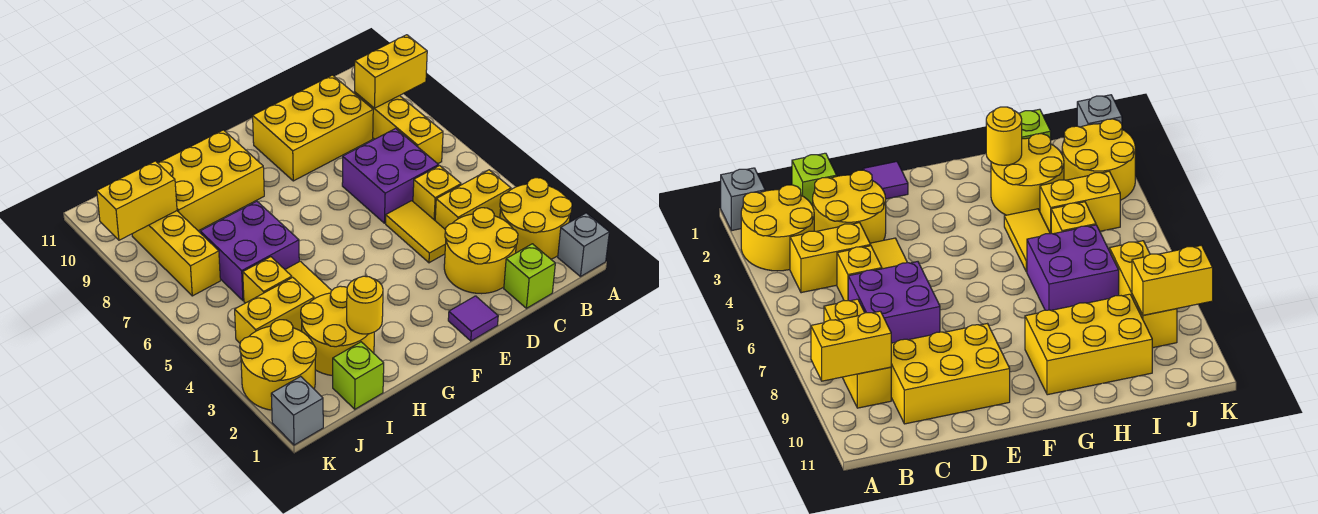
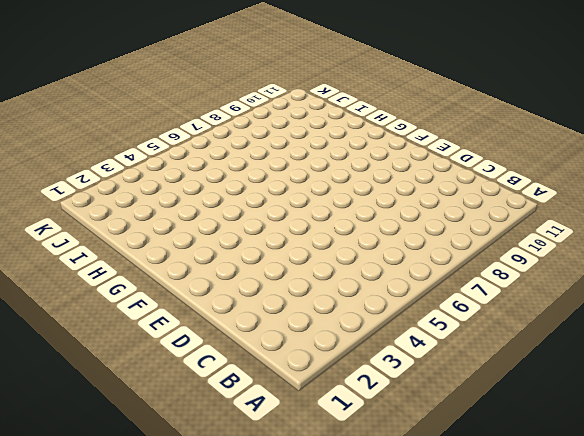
none -> grey brick A1 level 1
none -> yellow round brick A2:B3 level 1
none -> yellow brick B4:C4 level 1

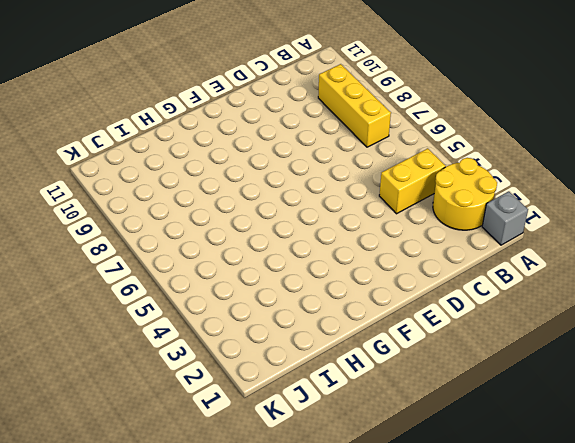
none -> lime brick C1 level 1
none -> yellow round brick C2:D3 level 1
none -> yellow brick C5 level 1

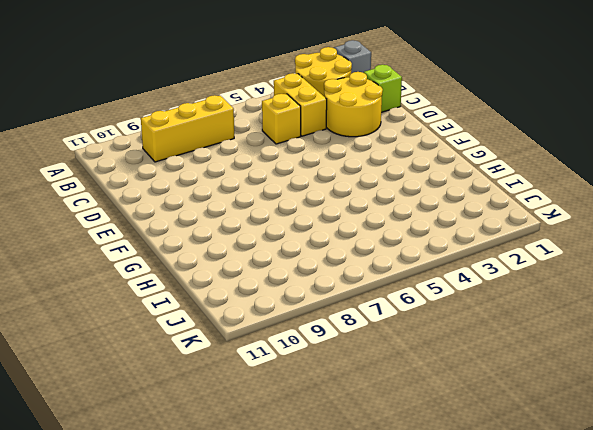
none -> purple brick C6:D7 level 1
none -> yellow brick C9:E10 level 1
none -> yellow tile D4:D5 level 1

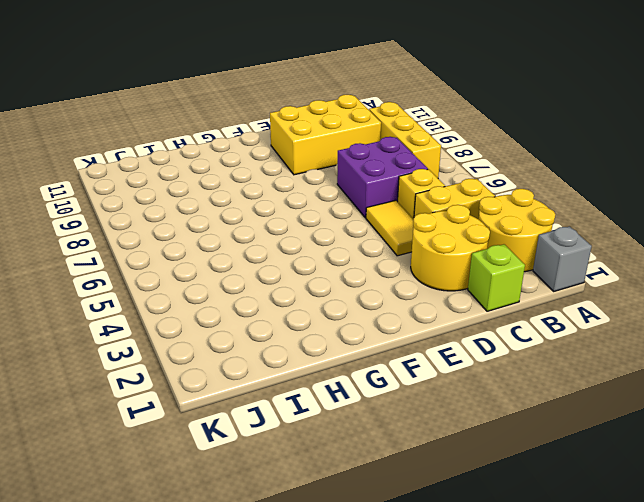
none -> purple tile E1 level 1
none -> yellow brick G9:I10 level 1
none -> yellow round brick H2:I3 level 1

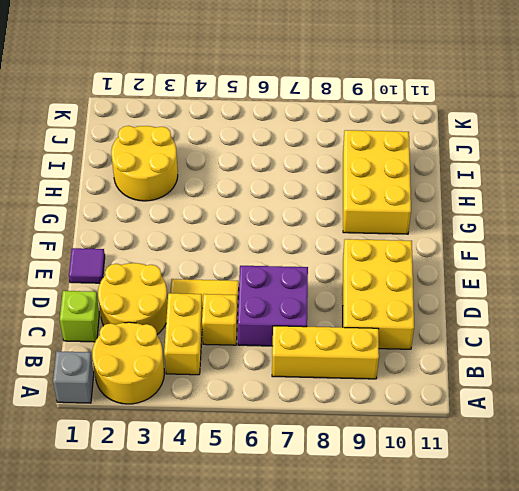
none -> yellow tile H4:H5 level 1
none -> purple brick H6:I7 level 1
none -> lime brick I1 level 1

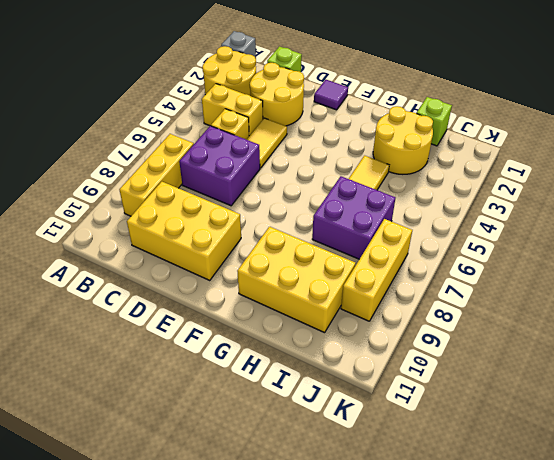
none -> yellow brick I4:J4 level 1
none -> yellow brick I5 level 1
none -> yellow round brick J2:K3 level 1

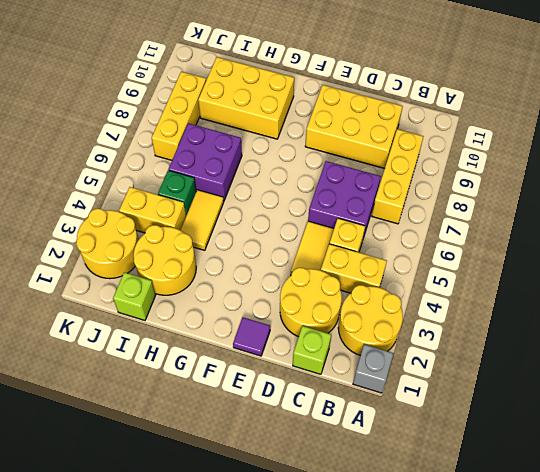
green brick I5 level 1 -> yellow brick I5 level 1
none -> grey brick K1 level 1
none -> yellow brick A9:B9 level 2
none -> yellow round brick H2 level 2

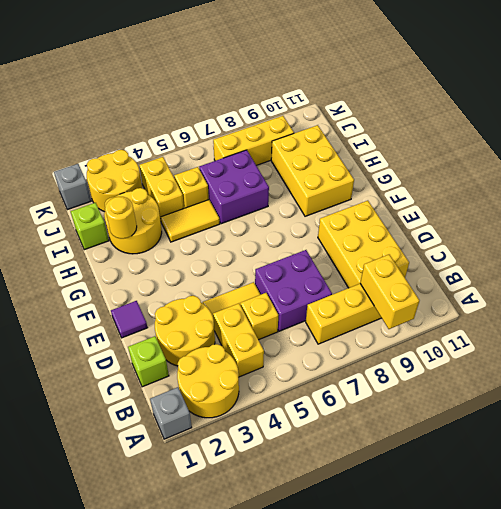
none -> yellow brick J9:K9 level 2

